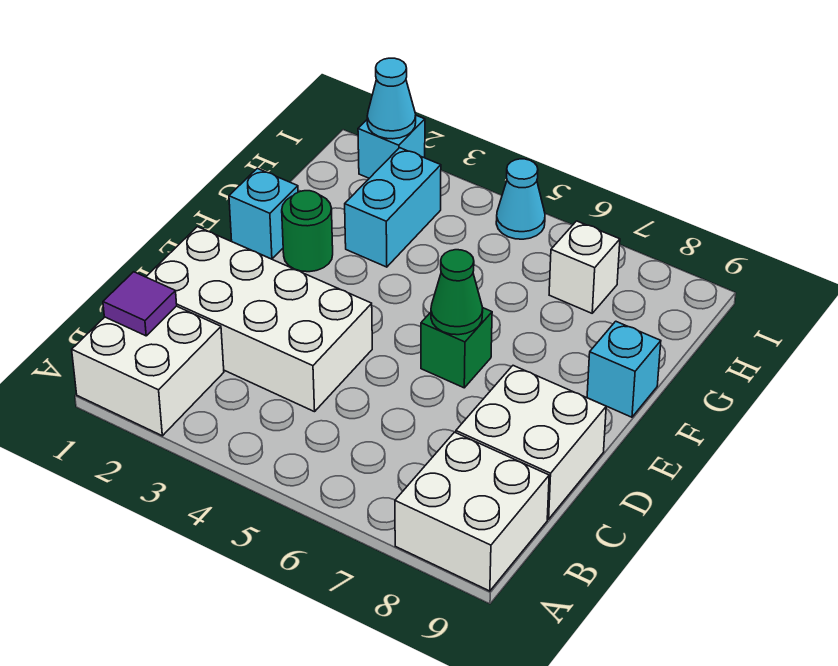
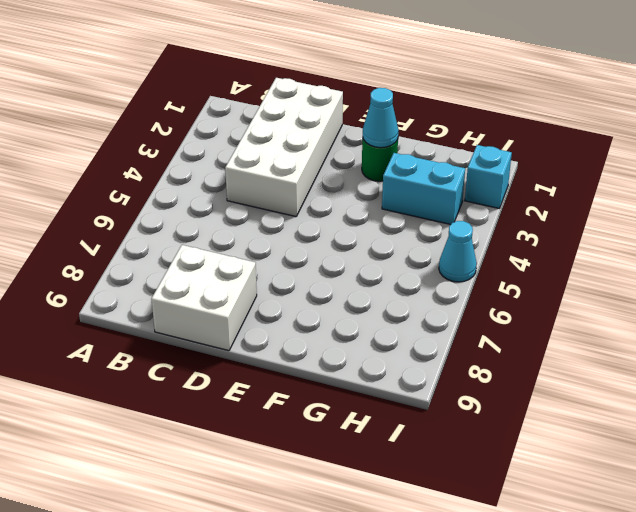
cyan cone F2 level 2 -> cyan cone I2 level 2
none -> white brick A1:B2 level 1
none -> white brick A8:B9 level 1
none -> green brick E6 level 1

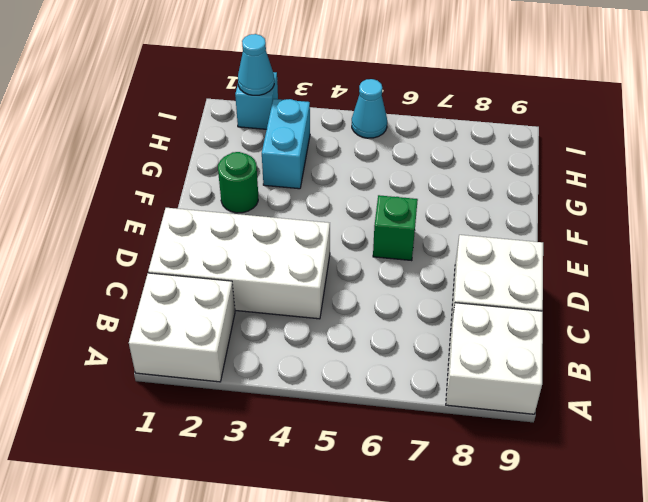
none -> cyan brick F1 level 1
none -> cyan brick F9 level 1
none -> white brick H7 level 1

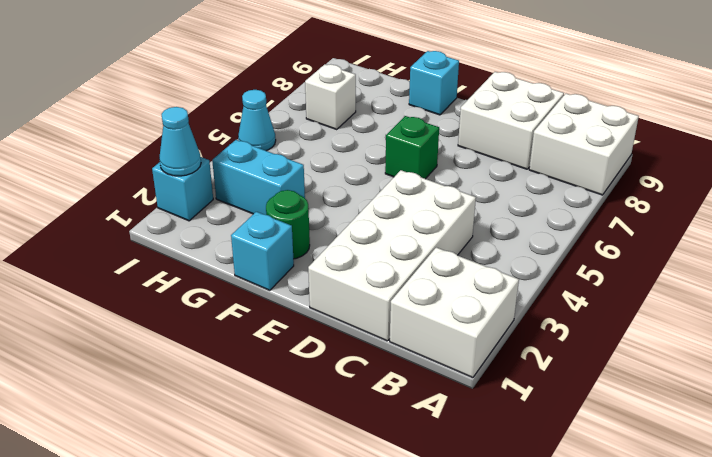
none -> purple tile B1 level 2
none -> green cone E6 level 2

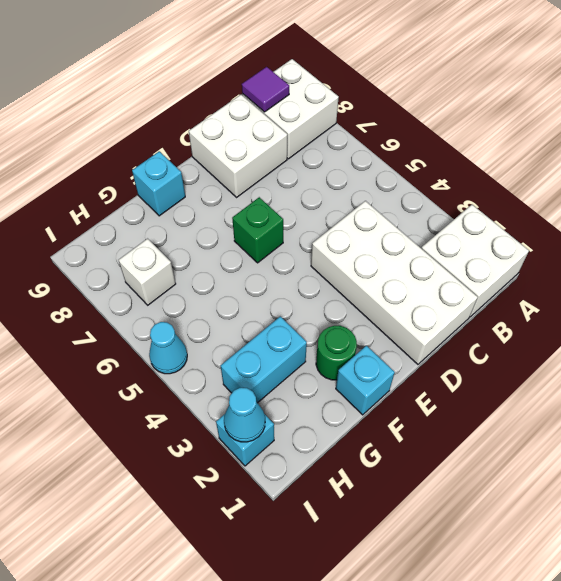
purple tile B9 level 2 -> purple tile B1 level 2
none -> green cone E6 level 2

